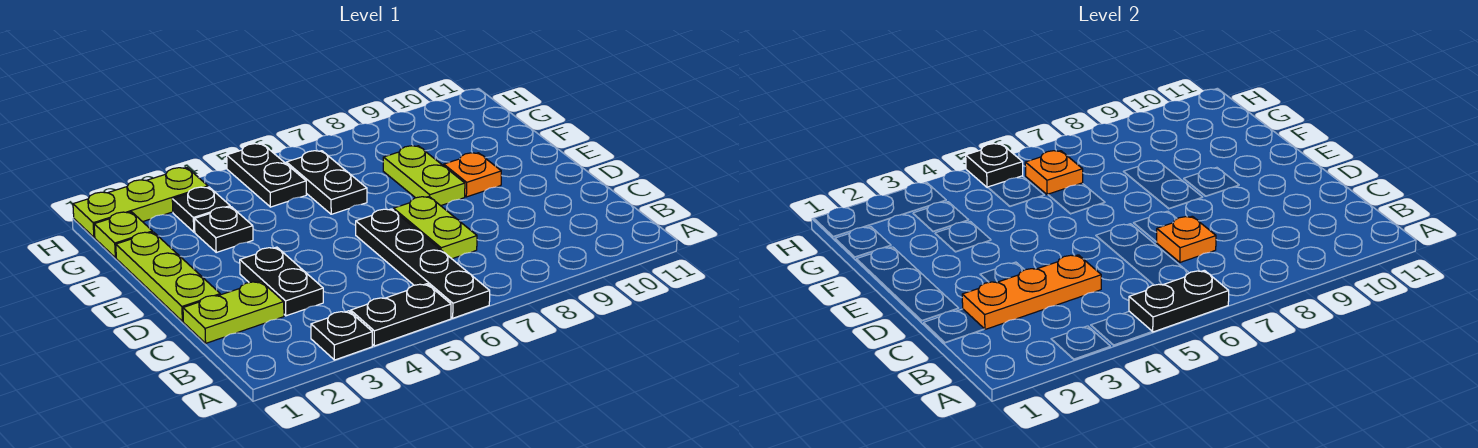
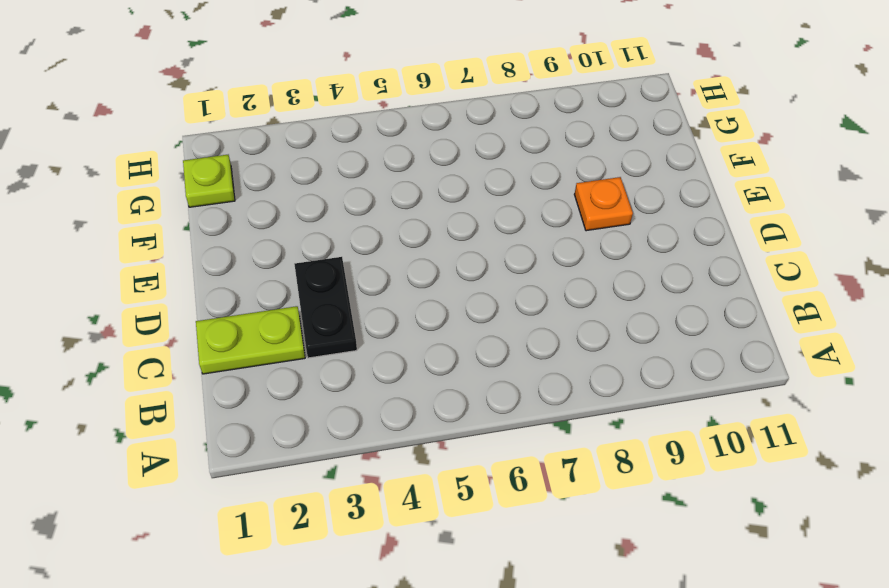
none -> black plate A3 level 1
none -> black plate A4:A5 level 1
none -> black plate A6:D6 level 1

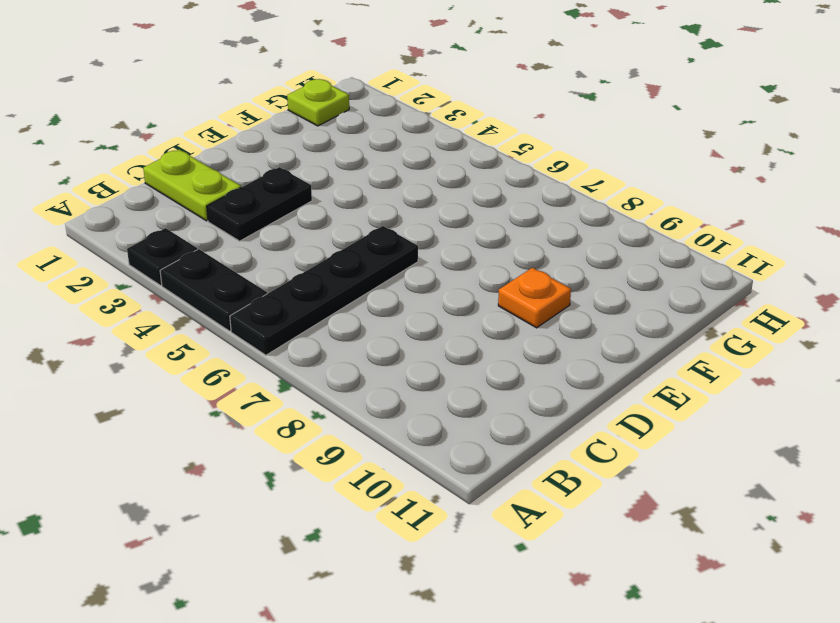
none -> lime plate C7:D7 level 1
none -> lime plate D1:F1 level 1
none -> lime plate E8:F8 level 1

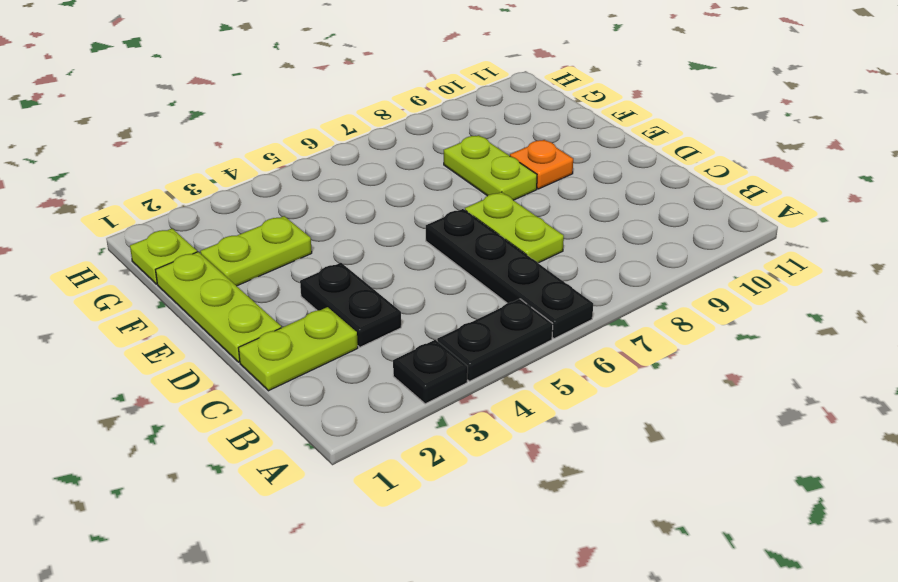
lime plate F2:F3 level 1 -> black plate F3 level 1
none -> black plate F6:G6 level 1
none -> black plate G3 level 1
none -> black plate G5:H5 level 1

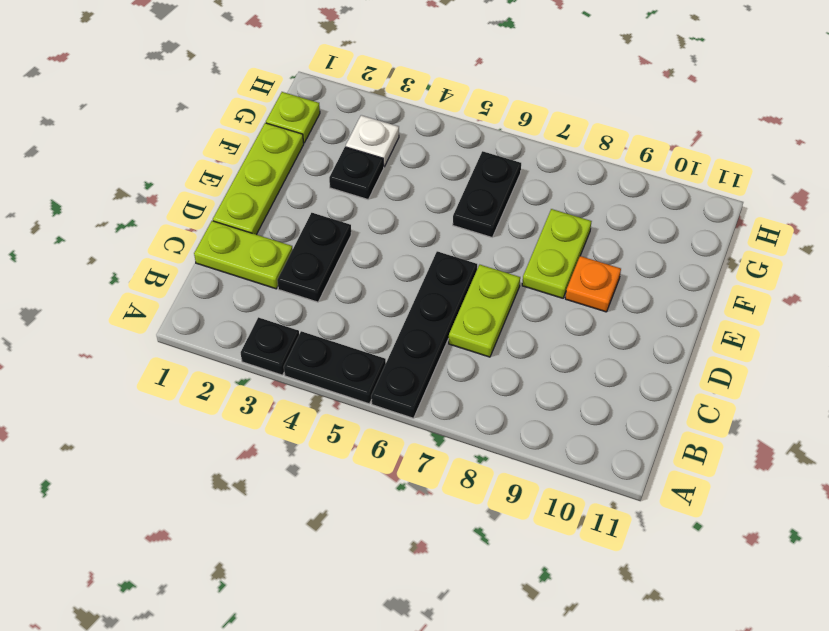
white plate G3 level 1 -> black plate G3 level 1
none -> black plate G5:H5 level 1
none -> lime plate H1:H3 level 1
none -> black plate A5:A6 level 2

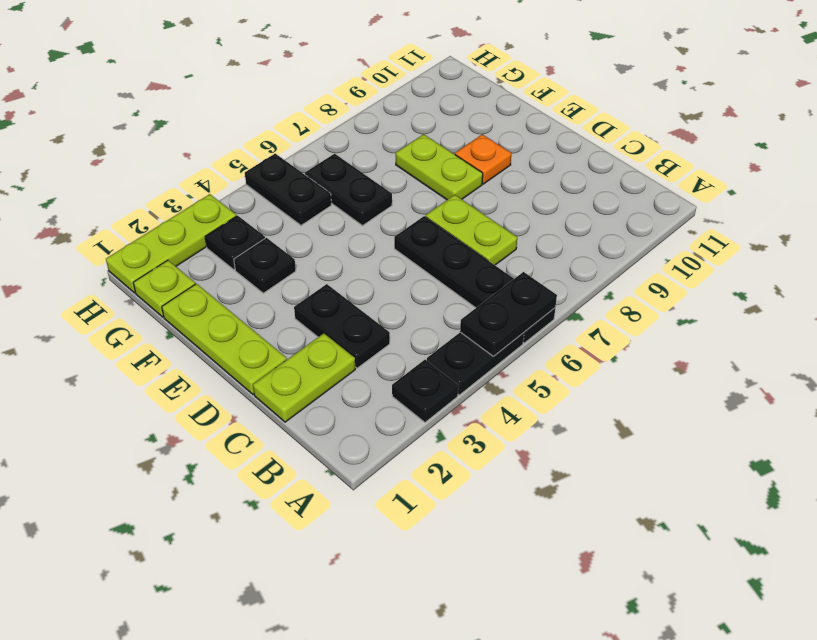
none -> orange plate C2:C4 level 2
none -> orange plate C7 level 2
none -> orange plate G6 level 2

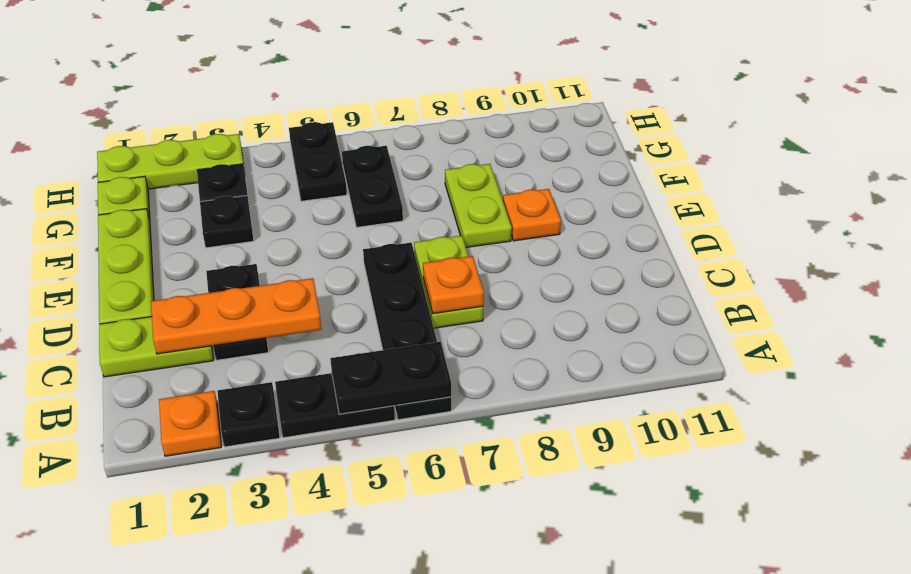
orange plate A2 level 1 -> orange plate G6 level 2
none -> black plate H5 level 2

